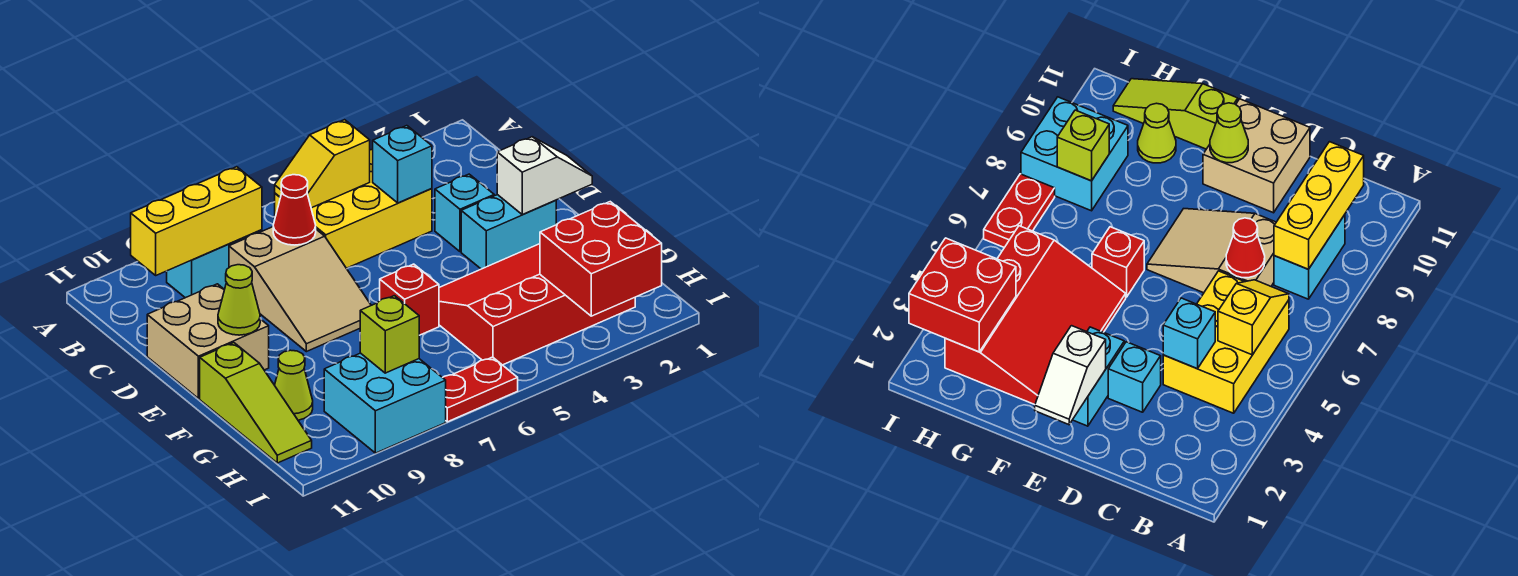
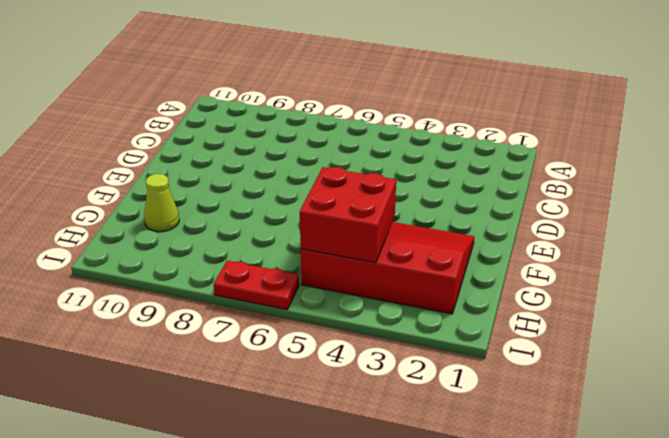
red brick G4:H5 level 2 -> red brick H2:I3 level 2
none -> yellow brick B4:C6 level 1
none -> cyan brick B8:B9 level 1
none -> tan slope C7:E8 level 1 top C

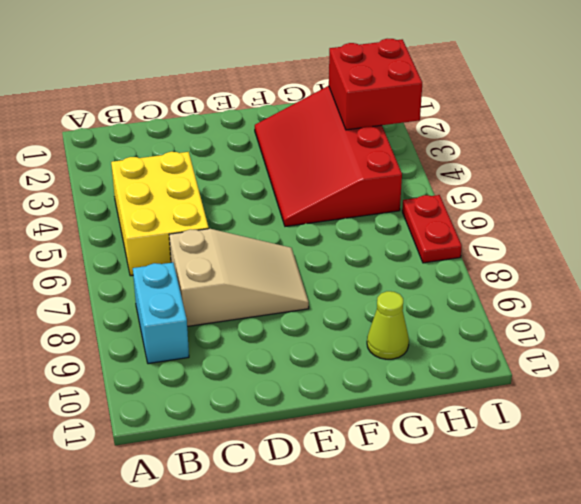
none -> cyan brick D3 level 1
none -> tan brick D10:E11 level 1
none -> cyan brick E2:E3 level 1

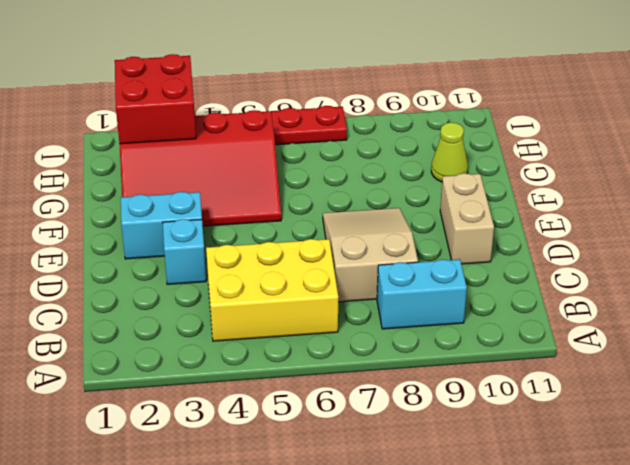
tan brick D10:E10 level 1 -> tan brick D10:E11 level 1
none -> red brick F6 level 1
none -> lime slope F11:H11 level 1 top F
none -> cyan brick H8:I9 level 1

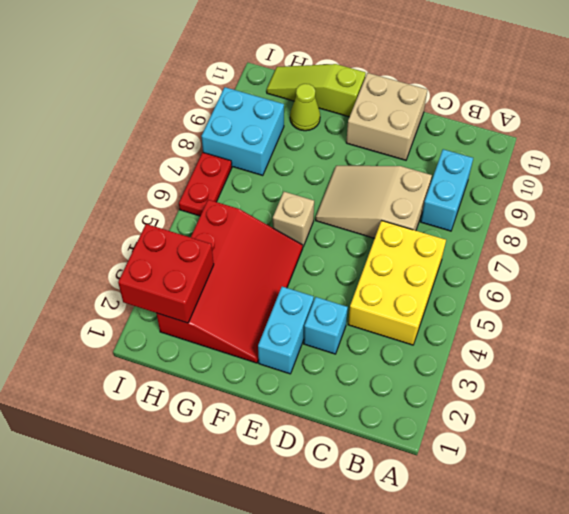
tan brick F6 level 1 -> red brick F6 level 1
none -> yellow slope B5:B6 level 2 top 5
none -> yellow brick B8:B10 level 2
none -> cyan brick C4 level 2

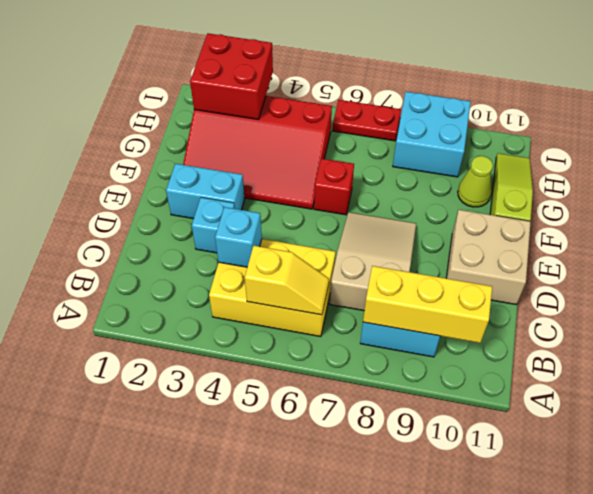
none -> red cone C7 level 2
none -> white slope E1:E2 level 2 top 2
none -> lime cone E10 level 2

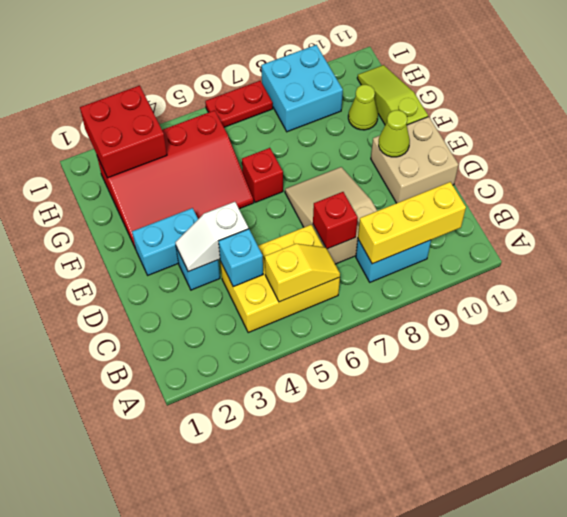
red brick C7 level 2 -> red cone C7 level 2
white slope D3:D4 level 2 top 4 -> white slope E1:E2 level 2 top 2
none -> lime brick H8 level 2

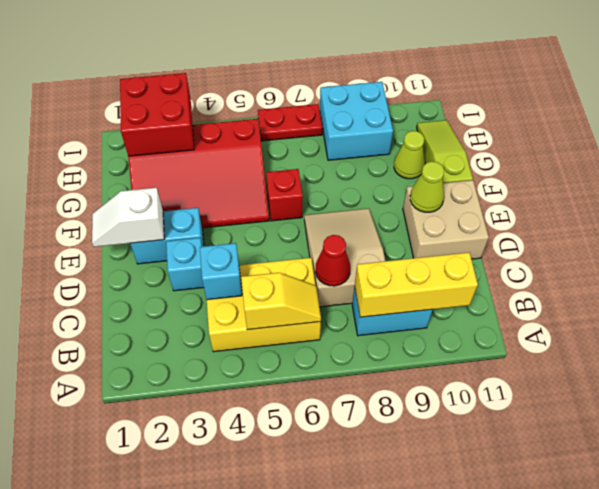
none -> lime brick H8 level 2

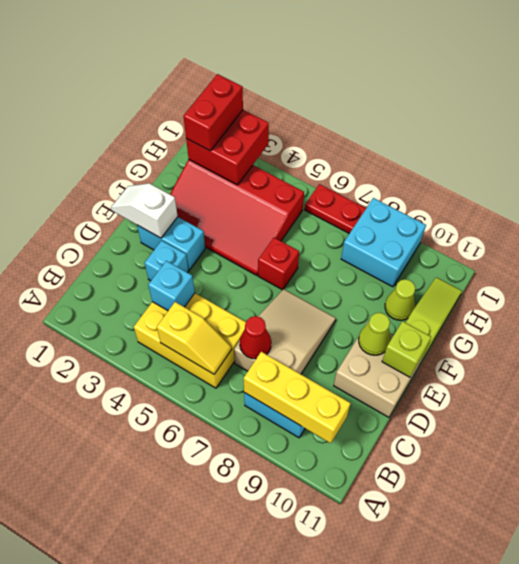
lime brick E11 level 2 -> lime brick H8 level 2
red brick H2:I2 level 3 -> none

